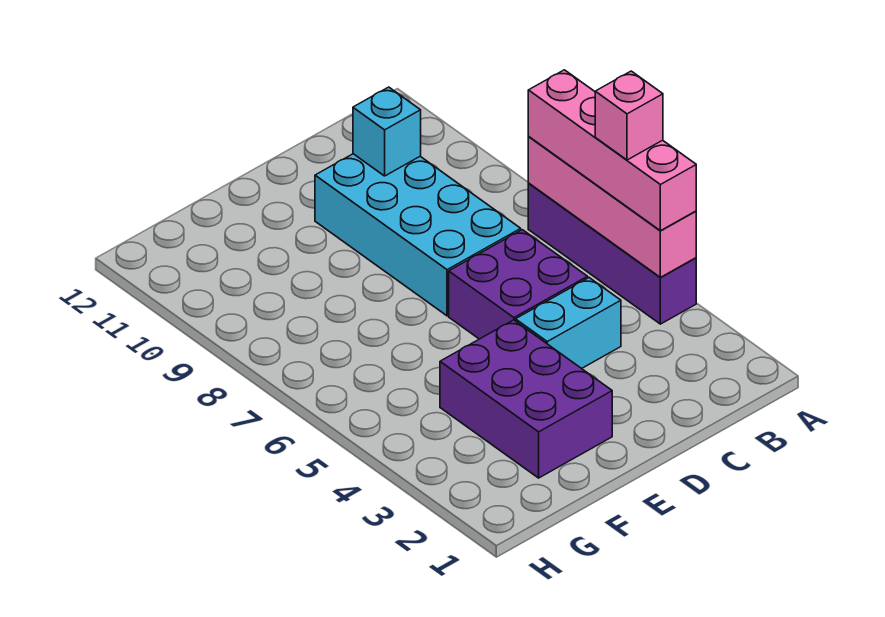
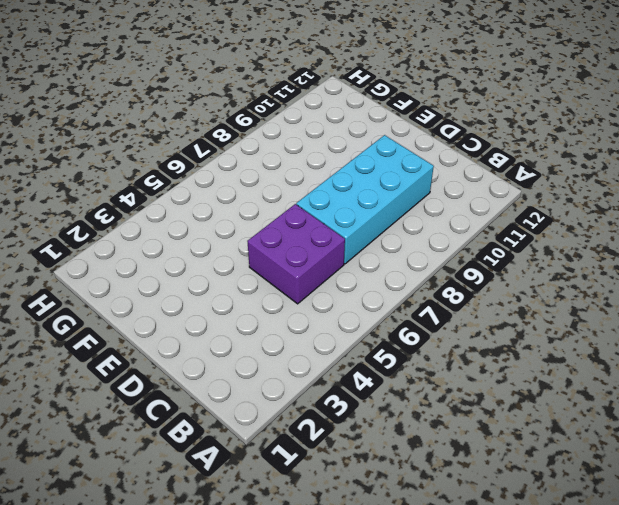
none -> purple brick A4:A7 level 1
none -> cyan brick C4:D4 level 1

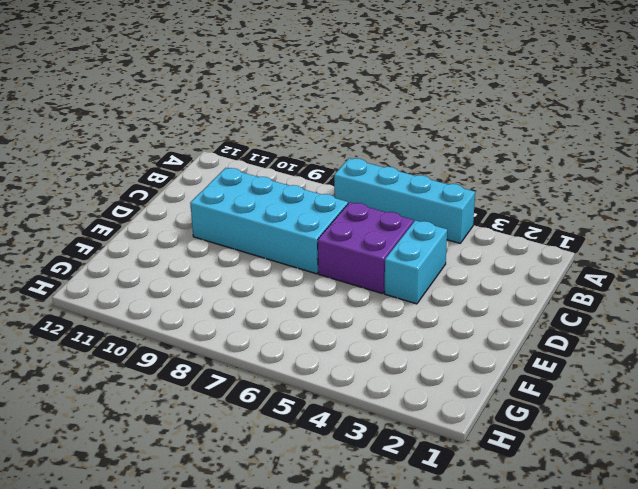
cyan brick A4:A7 level 1 -> purple brick A4:A7 level 1
none -> purple brick E2:F4 level 1
none -> pink brick A4:A7 level 2

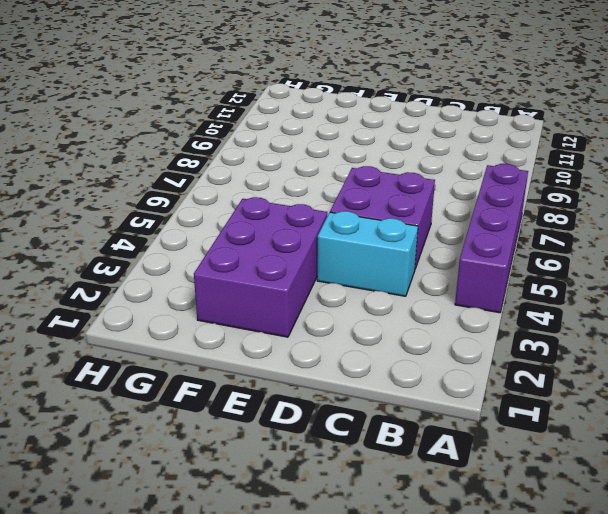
none -> cyan brick C7:D10 level 1
none -> pink brick A4:A7 level 2

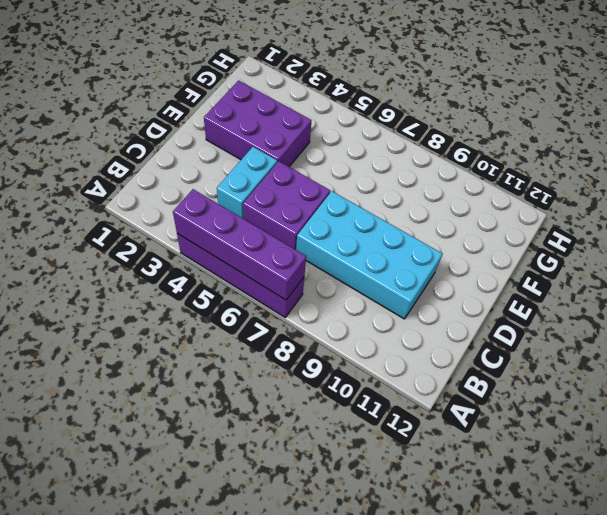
purple brick A4:A7 level 2 -> pink brick A4:A7 level 2
none -> cyan brick C10 level 2
none -> pink brick A4:A7 level 3

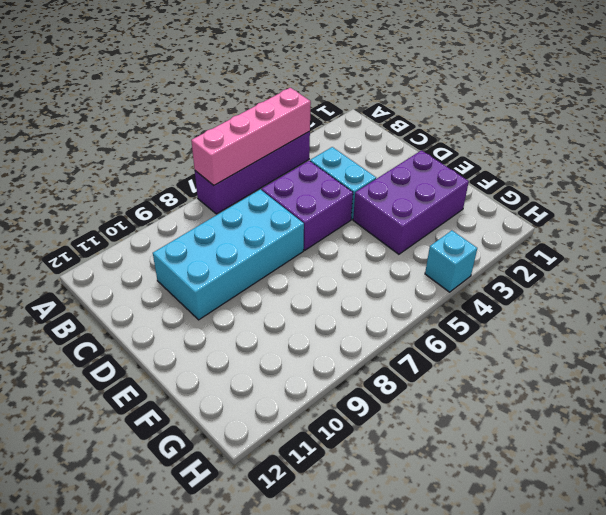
cyan brick H4 level 1 -> cyan brick C10 level 2
none -> pink brick A4:A7 level 3
none -> pink brick A5 level 4

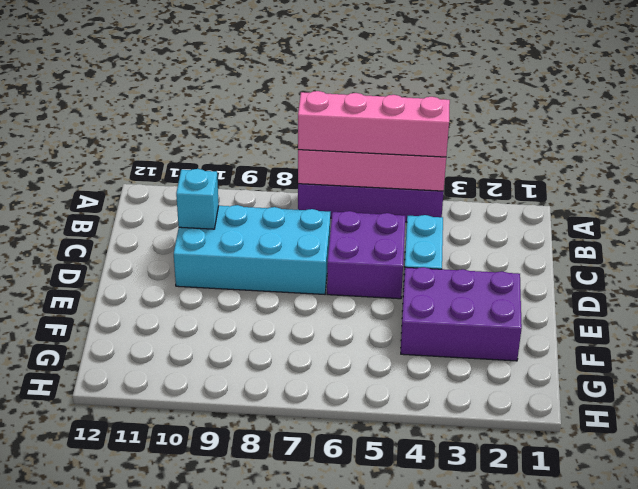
none -> pink brick A5 level 4

